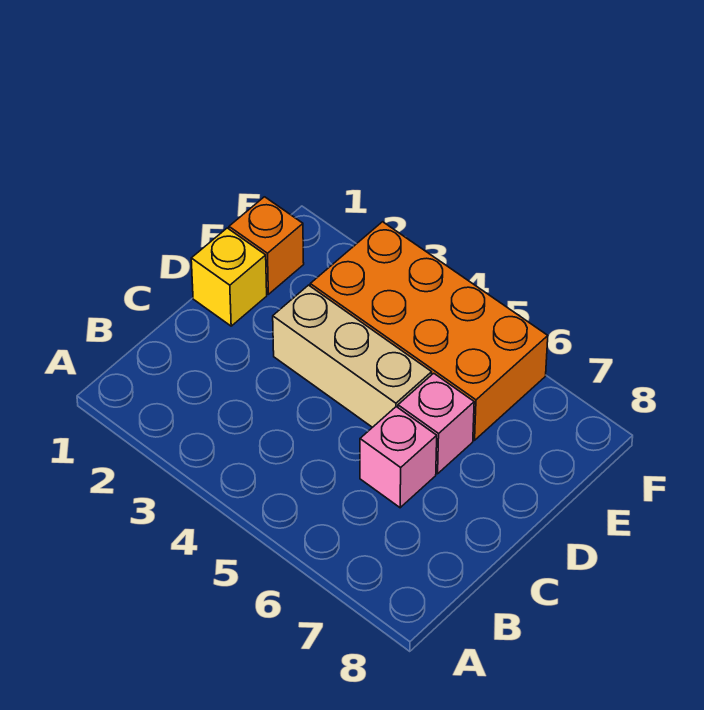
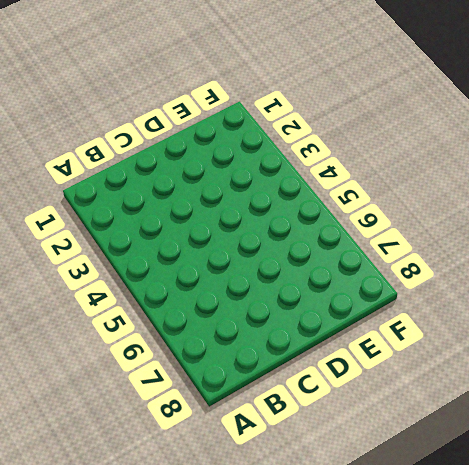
none -> pink brick C6 level 1
none -> yellow brick D1 level 1

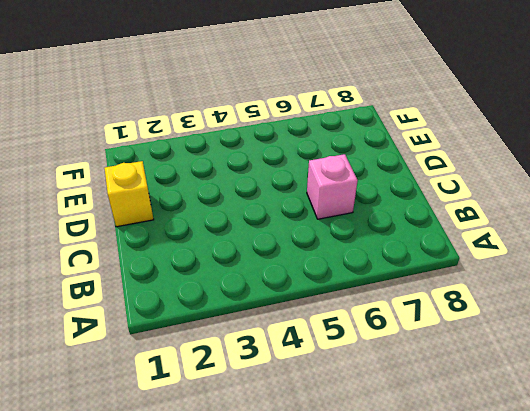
none -> tan brick D3:D5 level 1
none -> pink brick D6 level 1

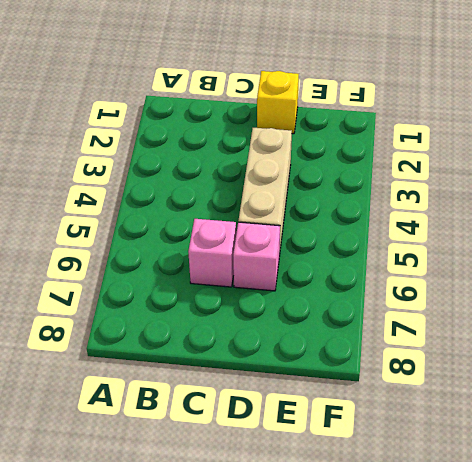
none -> orange brick E1 level 1
none -> orange brick E3:F6 level 1

